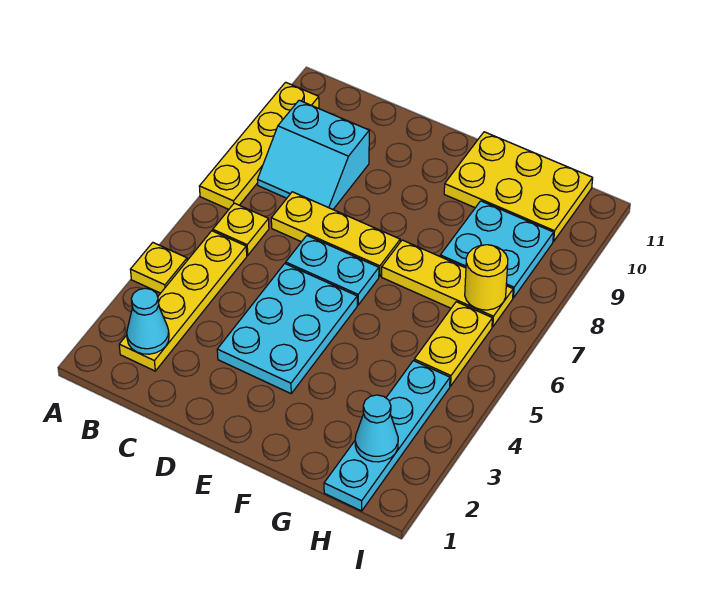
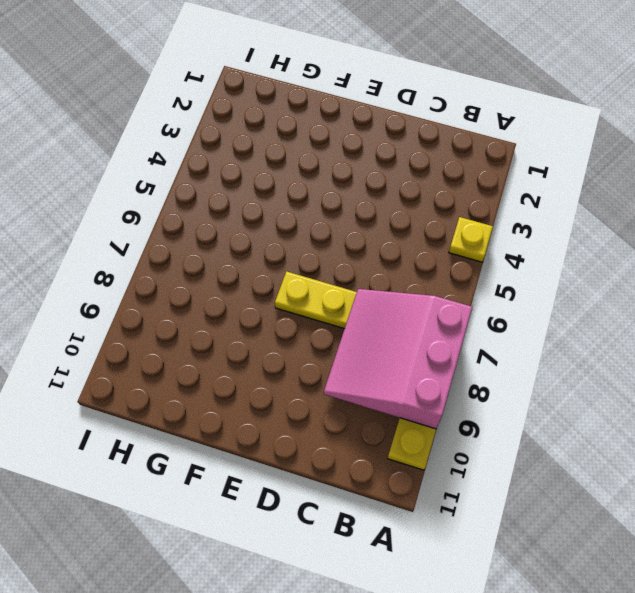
pink slope A7:C9 level 2 top A -> none
none -> yellow plate B2:B5 level 1
none -> yellow plate B6 level 1
none -> cyan slope B8:C9 level 1 top 9

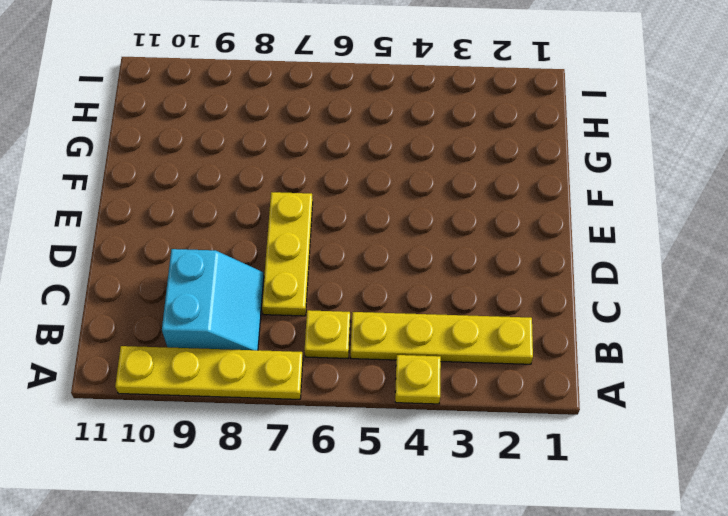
none -> cyan plate D3:E5 level 1
none -> cyan plate D6:E6 level 1
none -> yellow plate F7:H7 level 1

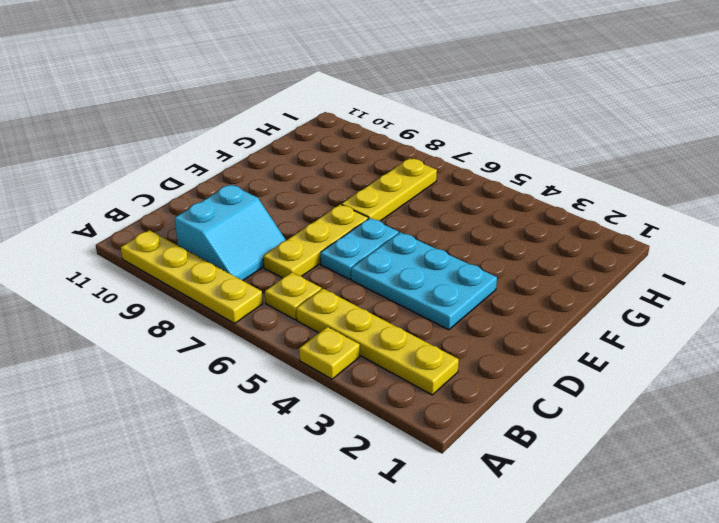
none -> yellow plate F10:H11 level 1
none -> cyan plate G8:H9 level 1
none -> cyan plate H1:H4 level 1

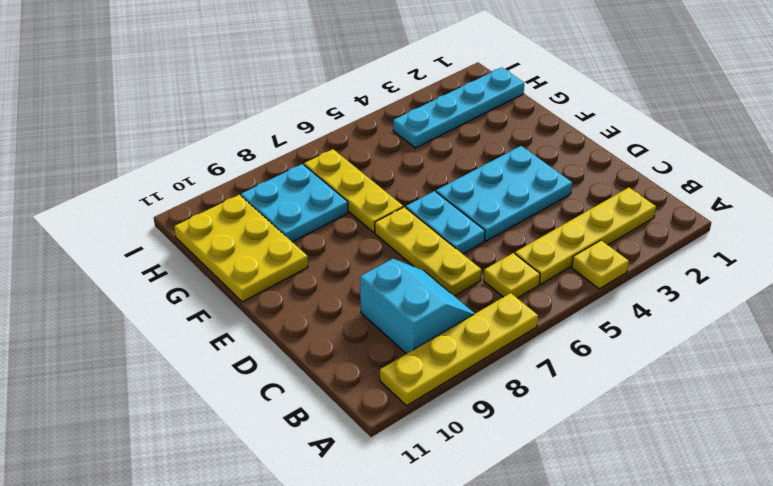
none -> yellow plate H5:H6 level 1
none -> cyan cone B2 level 2
none -> cyan cone H2 level 2

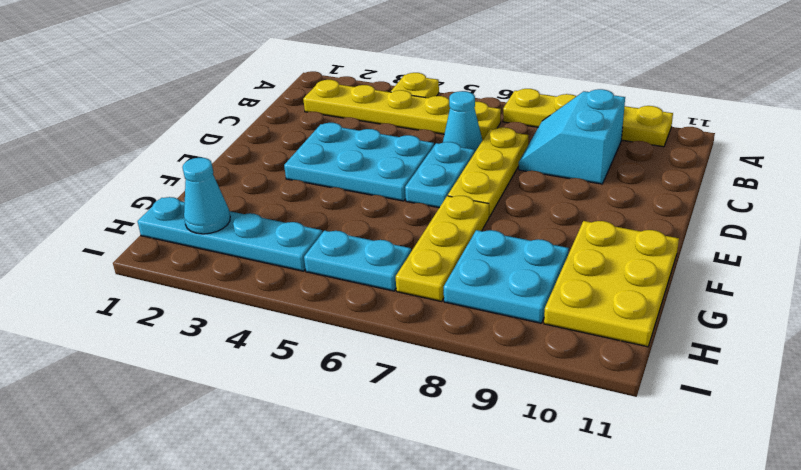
cyan cone C6 level 1 -> cyan cone B2 level 2
cyan plate H5:H6 level 1 -> yellow plate H5:H6 level 1
none -> yellow round brick H7 level 2

